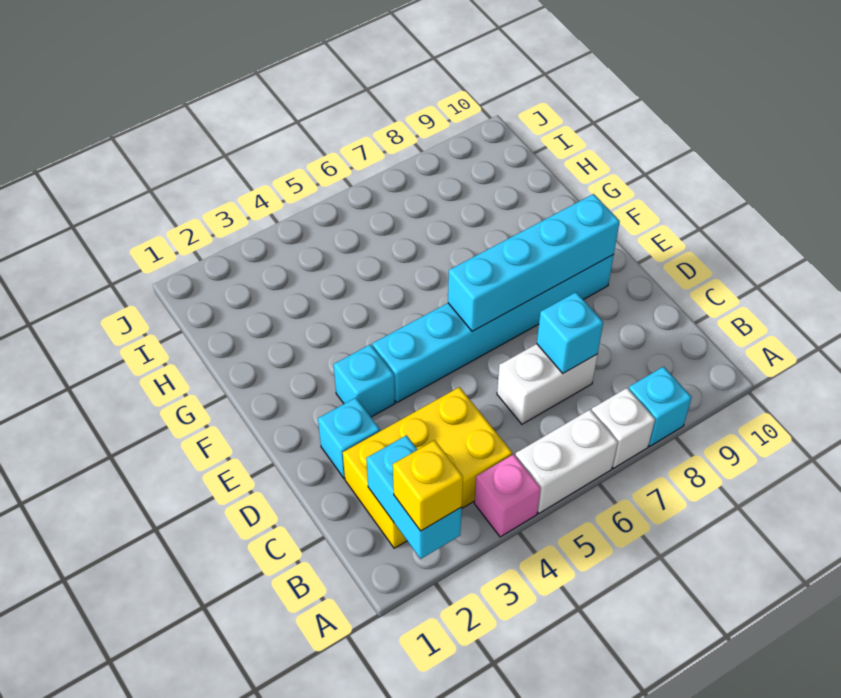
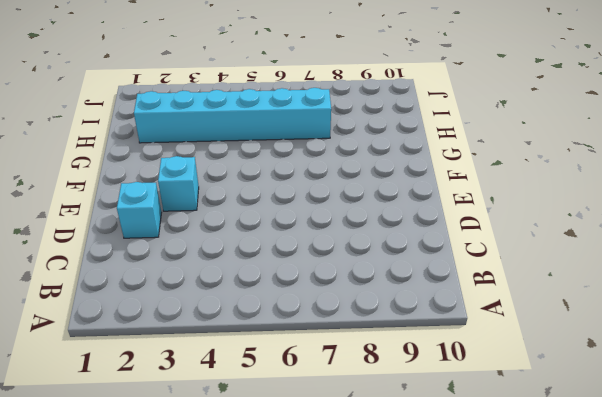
cyan brick H2:H7 level 1 -> cyan brick E4:E9 level 1
none -> pink brick A4 level 1
none -> white brick A5:A6 level 1
none -> white brick A7 level 1

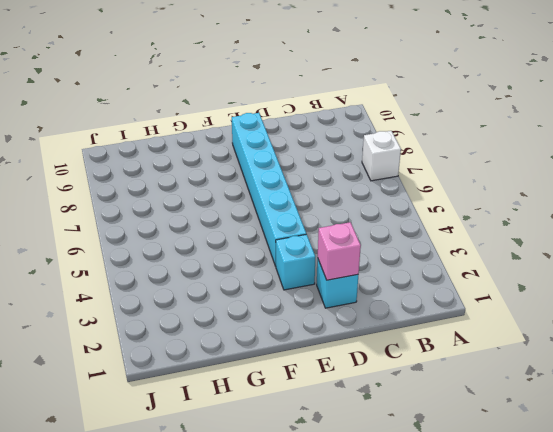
pink brick D2 level 2 -> pink brick A4 level 1
none -> white brick A5:A6 level 1
none -> cyan brick A8 level 1
none -> yellow brick B2:C4 level 1

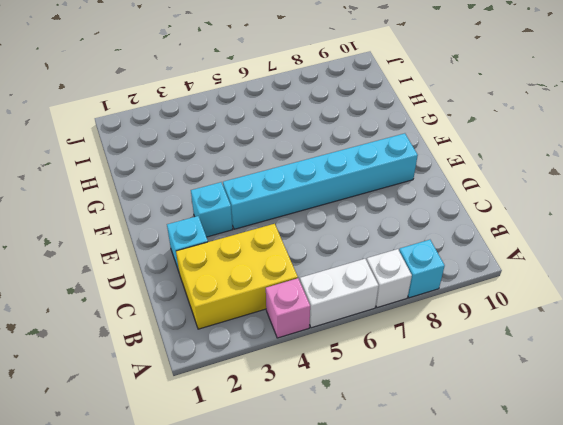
none -> white brick C6:C7 level 1
none -> cyan brick A2:B2 level 2
none -> cyan brick C7 level 2

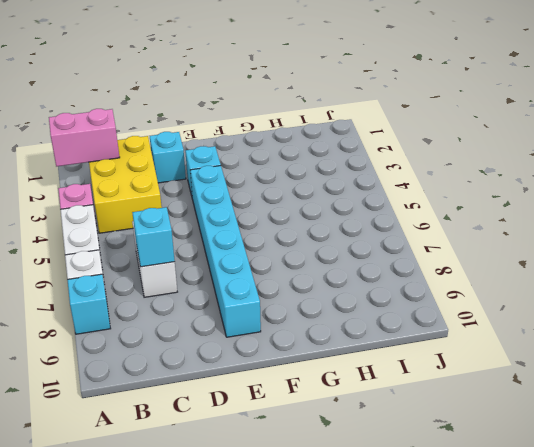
pink brick A2:B2 level 2 -> cyan brick A2:B2 level 2
none -> cyan brick E6:E9 level 2
none -> yellow brick A2 level 3

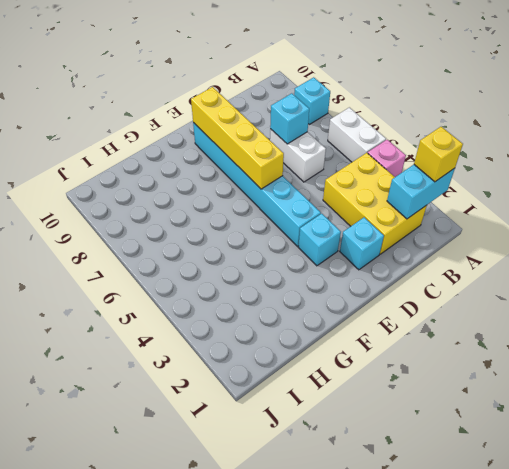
yellow brick E6:E9 level 2 -> cyan brick E6:E9 level 2
none -> white brick A7 level 1

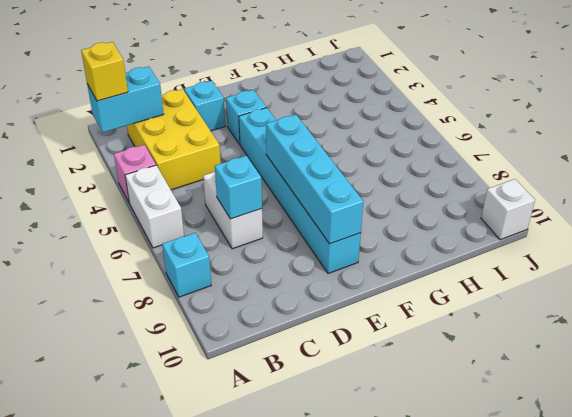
white brick J10 level 1 -> white brick A7 level 1

